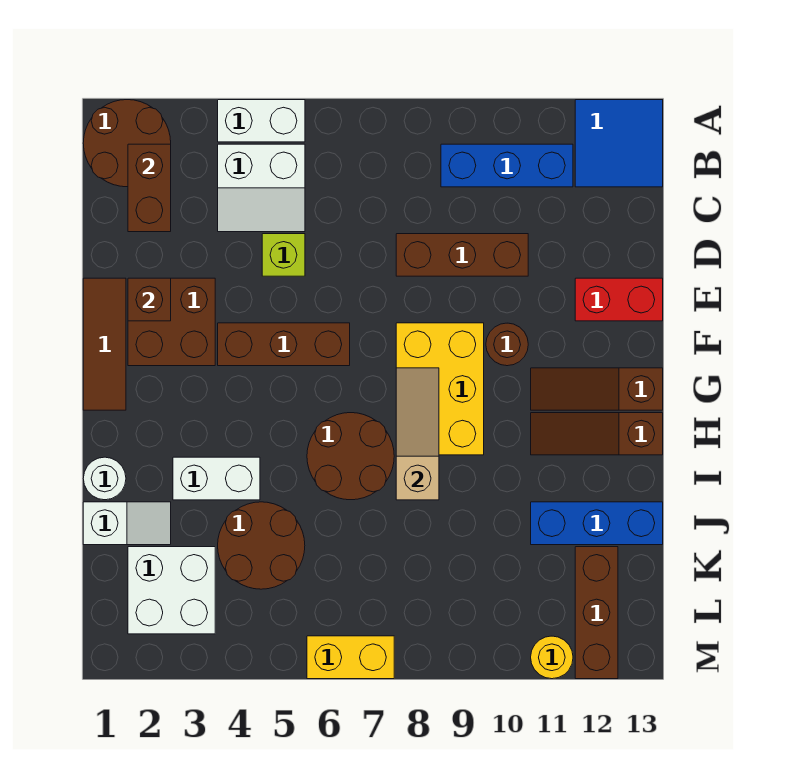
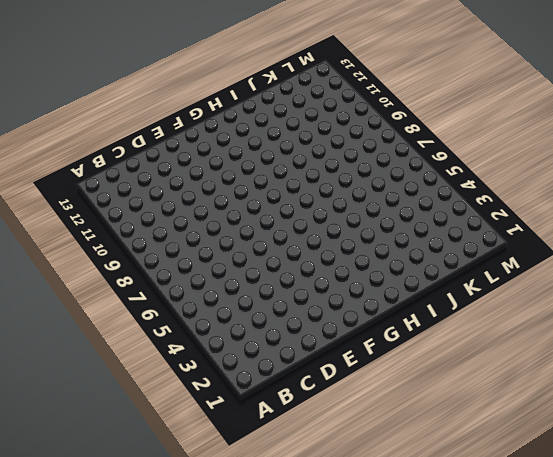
none -> brown round brick A1:B2 level 1
none -> white brick A4:A5 level 1
none -> blue tile A12:B13 level 1

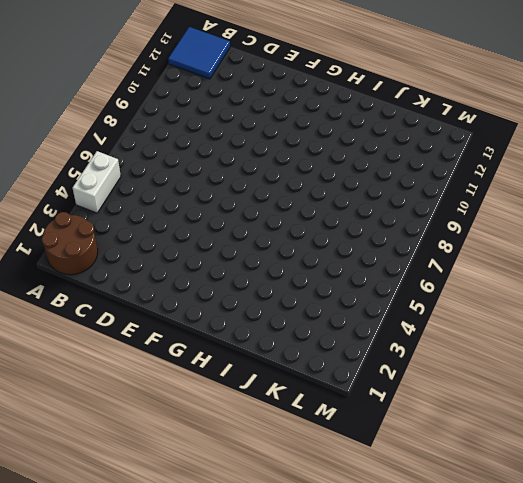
none -> white slope B4:C5 level 1 top B
none -> blue brick B9:B11 level 1
none -> lime brick D5 level 1

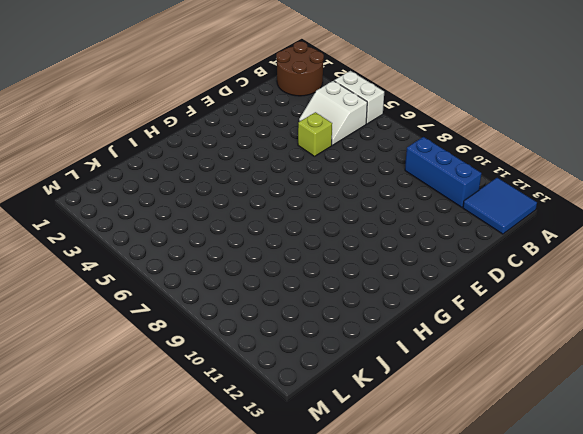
none -> brown brick D8:D10 level 1
none -> brown tile E1:G1 level 1
none -> brown brick E2:F3 level 1

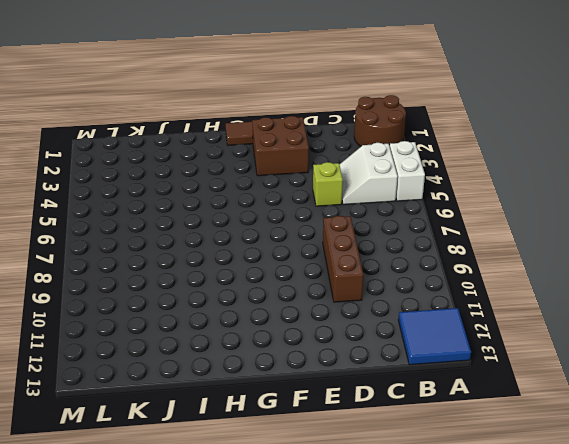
none -> blue brick B9:B11 level 1
none -> red brick E12:E13 level 1
none -> brown brick F4:F6 level 1

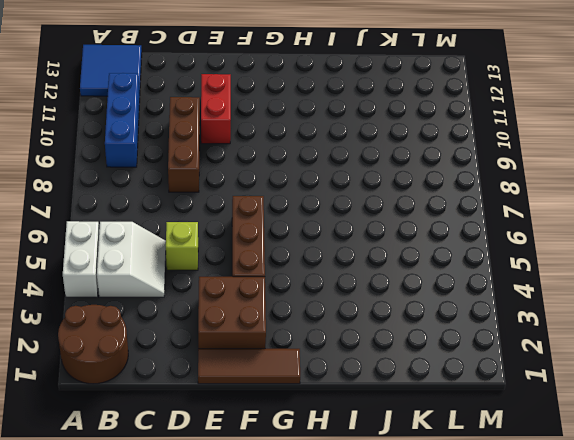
red brick E10:E11 level 1 -> red brick E12:E13 level 1
none -> yellow brick F8:H9 level 1
none -> brown round brick F10 level 1
none -> brown slope G11:G13 level 1 top 13

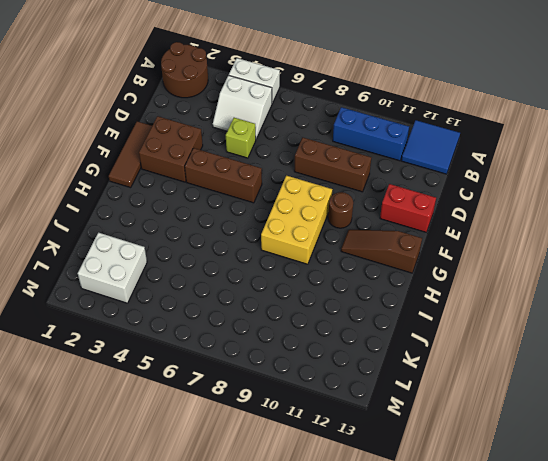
none -> brown round brick H6:I7 level 1
none -> brown slope H11:H13 level 1 top 13
none -> white round brick I1 level 1

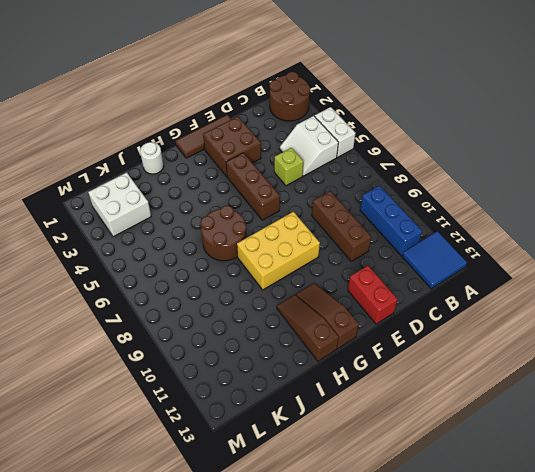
none -> brown round brick F10 level 1
none -> white brick I3:I4 level 1
none -> white slope J1:J2 level 1 top 1

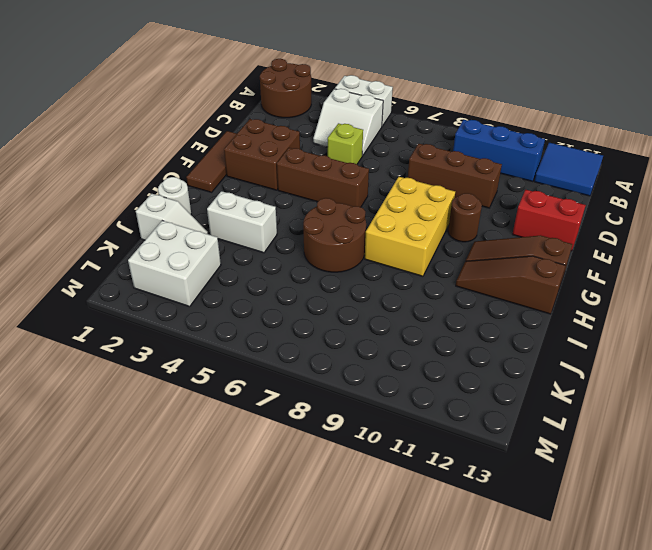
none -> brown round brick J4:K5 level 1
none -> blue brick J11:J13 level 1
none -> brown brick K12:M12 level 1

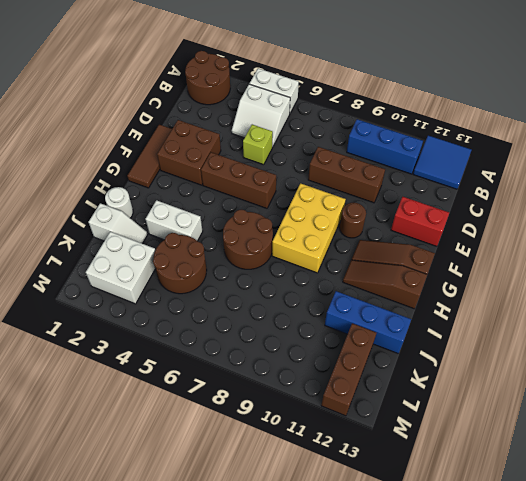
none -> yellow brick M6:M7 level 1
none -> yellow round brick M11 level 1
none -> brown brick B2:C2 level 2

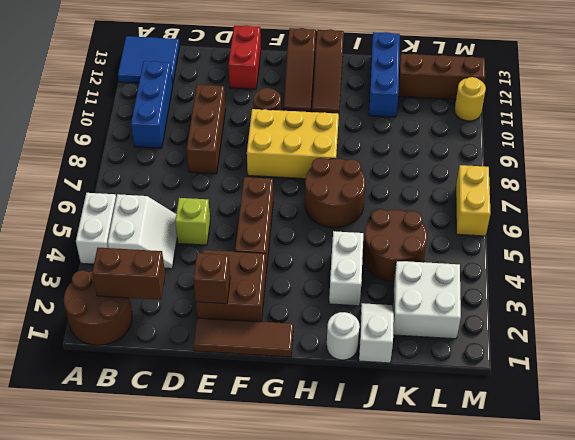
none -> tan slope G8:I8 level 2 top I

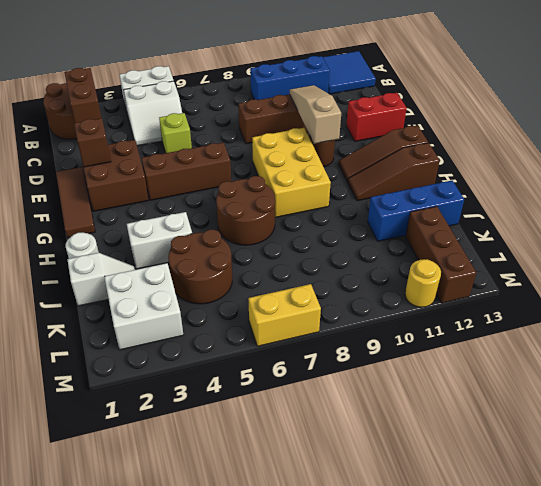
tan slope D10:F10 level 2 top F -> tan slope G8:I8 level 2 top I

